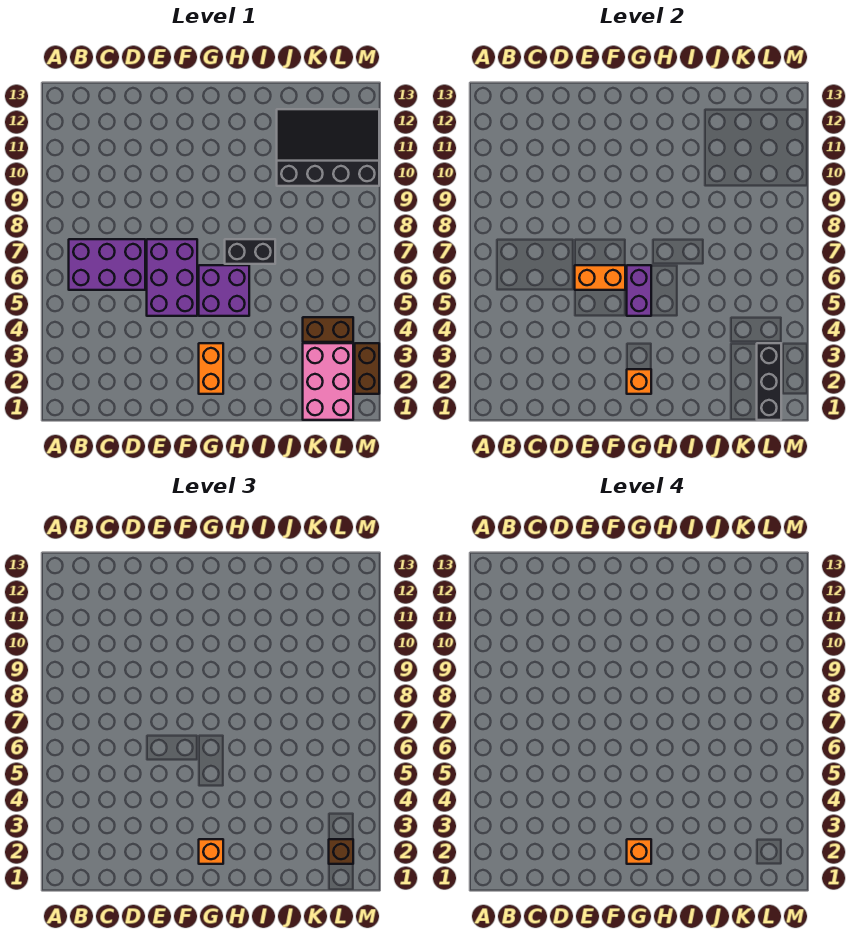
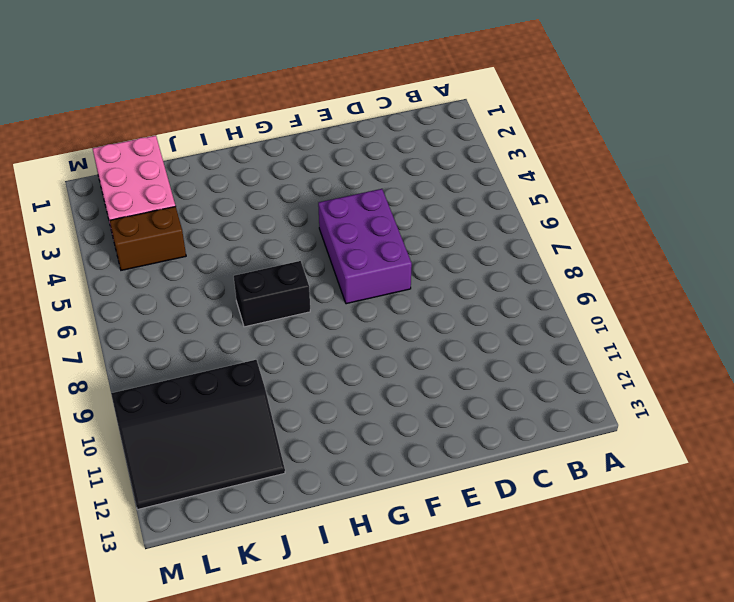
none -> purple brick B6:D7 level 1
none -> orange brick G2:G3 level 1
none -> purple brick G5:H6 level 1

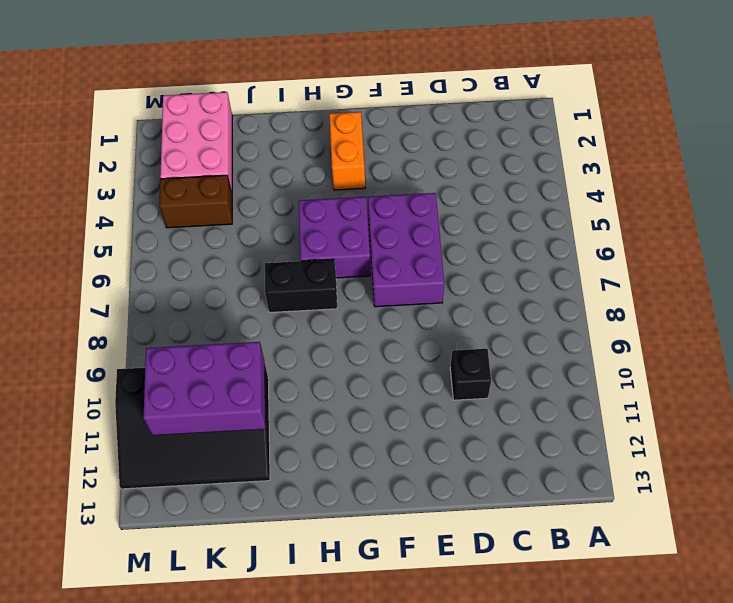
black brick D10 level 1 -> none
purple brick J10:L11 level 2 -> purple brick B6:D7 level 1
none -> brown brick M2:M3 level 1
none -> orange brick E6:F6 level 2
none -> orange brick G2 level 2

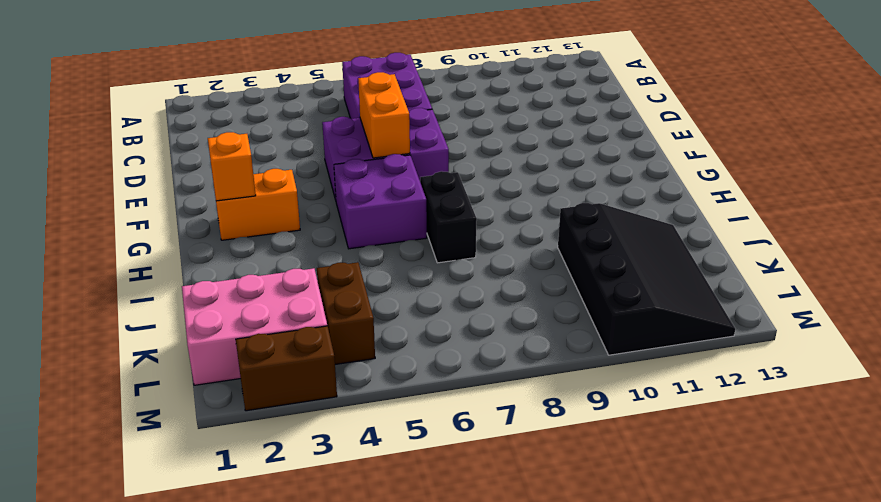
none -> purple brick G5:G6 level 2
none -> black brick L1:L3 level 2
none -> orange brick G2 level 3

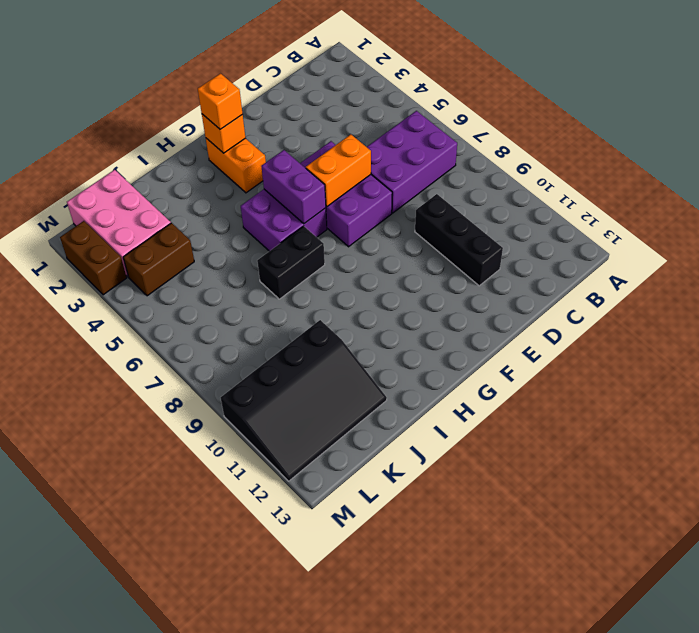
black brick D9:D11 level 1 -> black brick L1:L3 level 2
none -> brown brick L2 level 3
none -> orange brick G2 level 4

